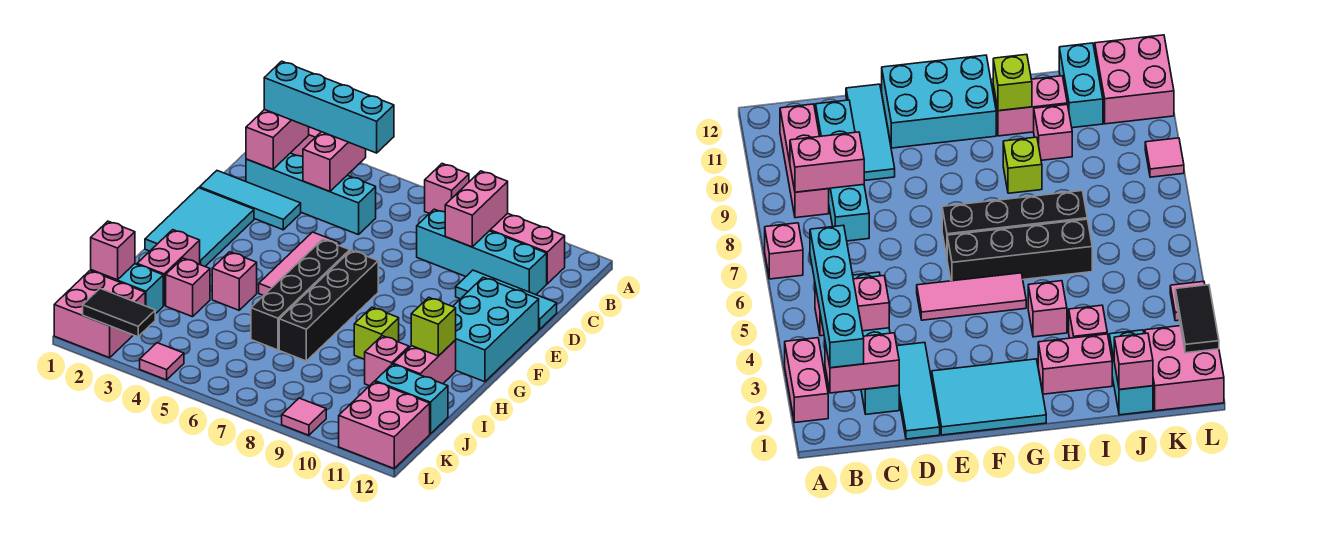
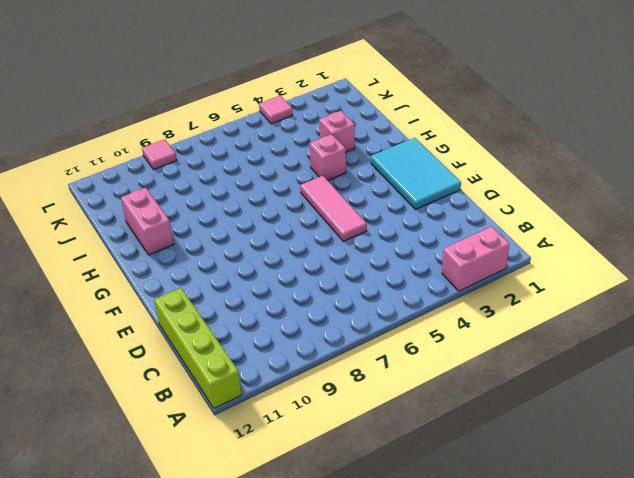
lime brick A12:D12 level 1 -> cyan tile D10:D12 level 1
none -> pink brick A7 level 1
none -> pink brick B9:B11 level 1
none -> cyan brick C2:C5 level 1
none -> cyan brick C8:C11 level 1

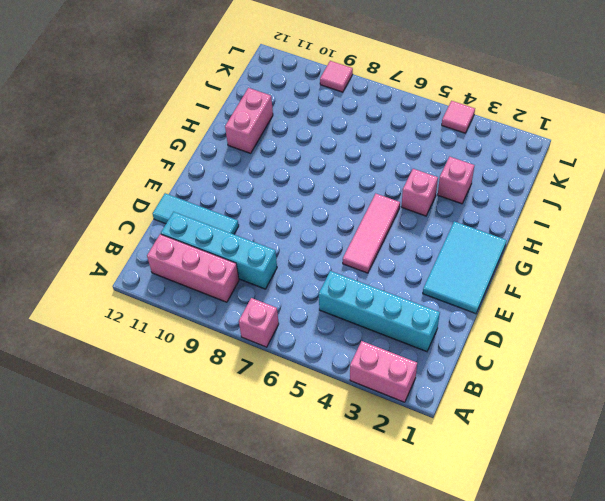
none -> cyan tile D1:D3 level 1
none -> cyan brick E11:G12 level 1
none -> black brick F6:I6 level 1
none -> black brick F7:I7 level 1

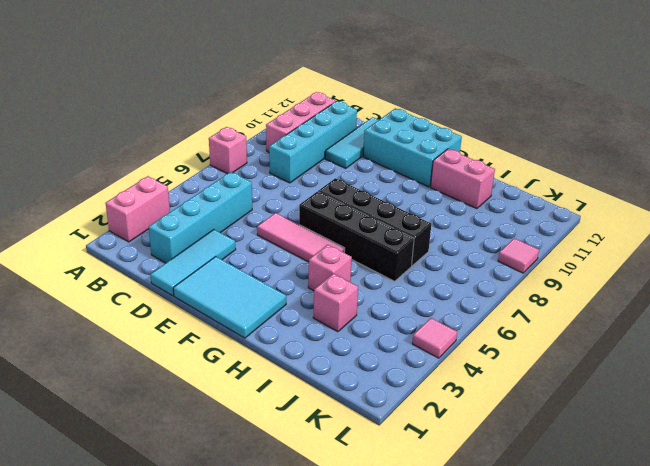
none -> pink brick H2:I2 level 1
none -> lime brick H9 level 1
none -> pink brick I10 level 1
none -> cyan brick J1:J2 level 1

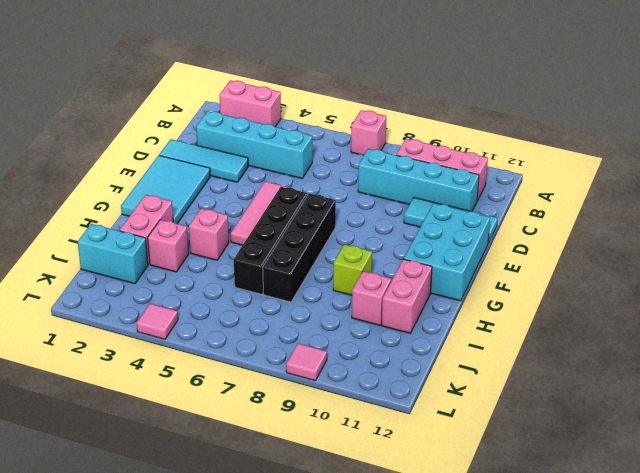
none -> cyan brick J11:J12 level 1
none -> pink brick K1:L2 level 1
none -> pink brick K11:L12 level 1
none -> pink brick B2:C2 level 2

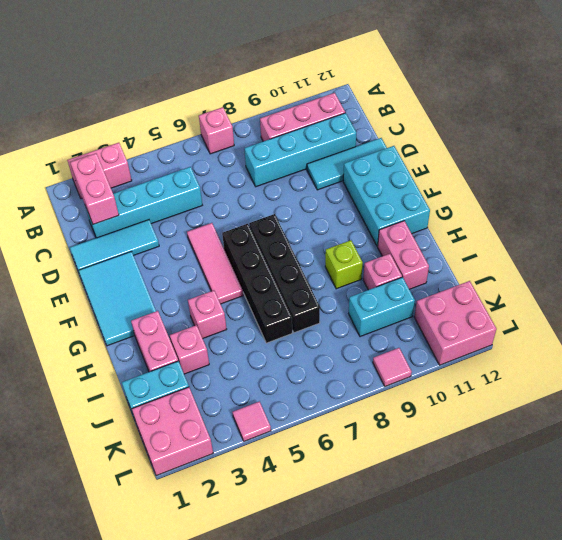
cyan brick J9:J10 level 1 -> cyan brick J11:J12 level 1
none -> pink brick B4:C4 level 2
none -> pink brick B9:C9 level 2
none -> lime brick H11 level 2
none -> pink brick J1 level 2

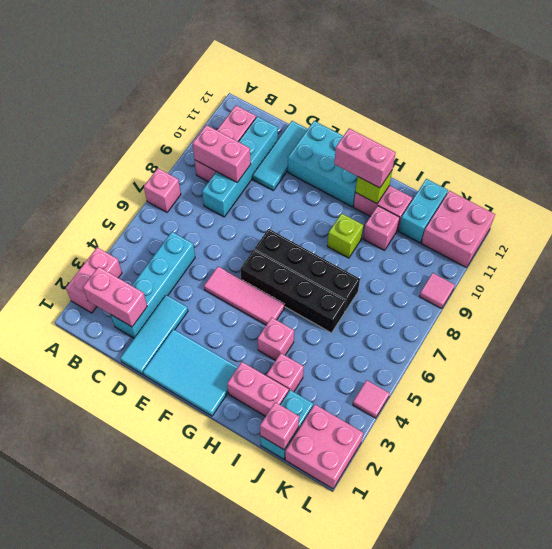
pink brick G11:H11 level 3 -> pink brick B4:C4 level 2
none -> black tile L2:L3 level 2
none -> cyan brick B2:B5 level 3

